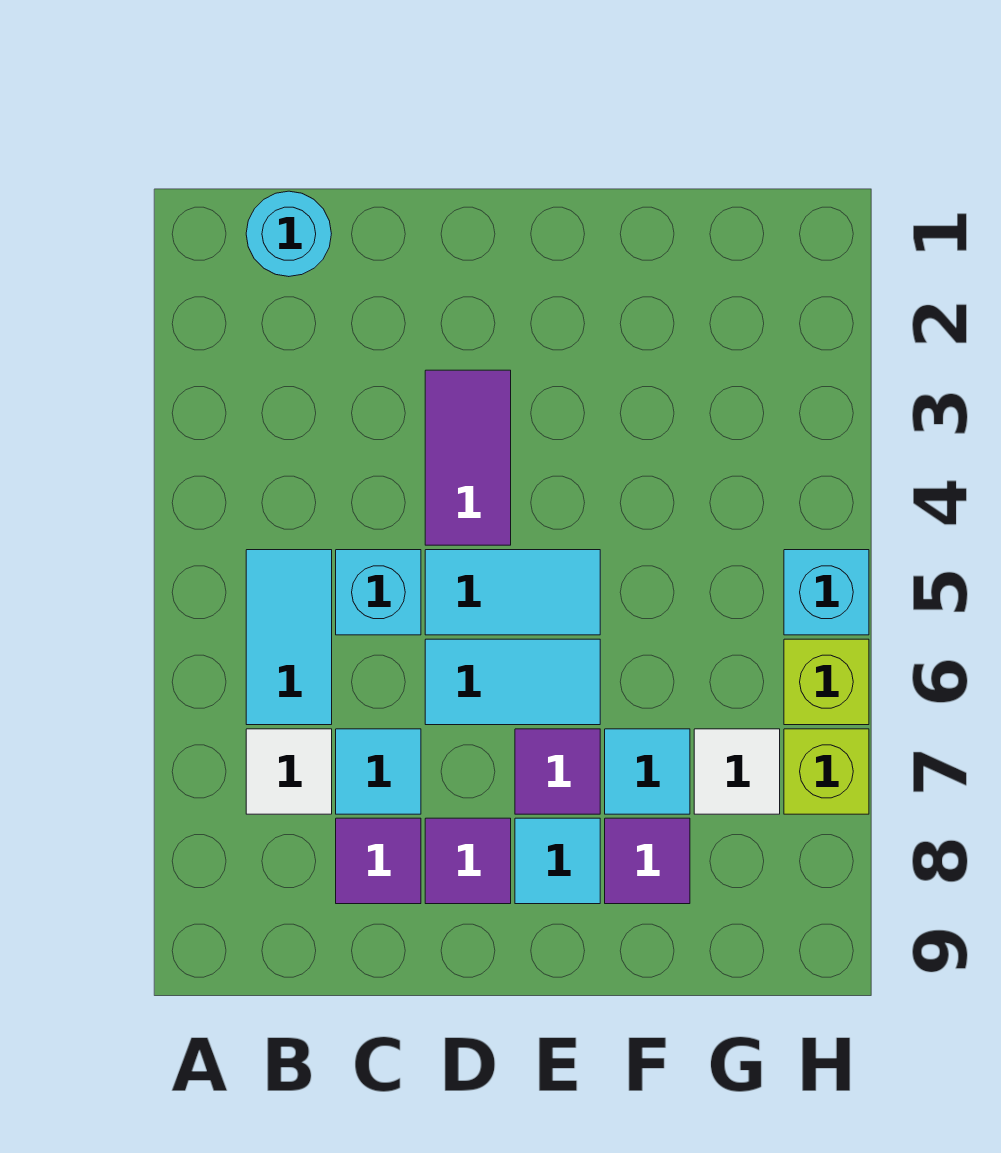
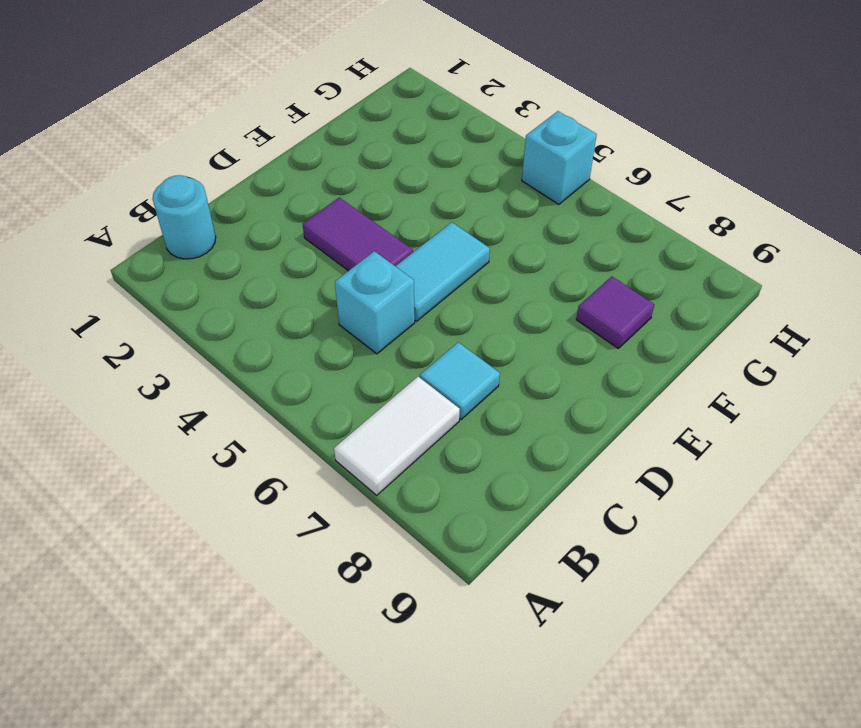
white tile A7:B7 level 1 -> white tile B7 level 1
none -> cyan tile B5:B6 level 1
none -> purple tile C8 level 1
none -> cyan tile D6:E6 level 1

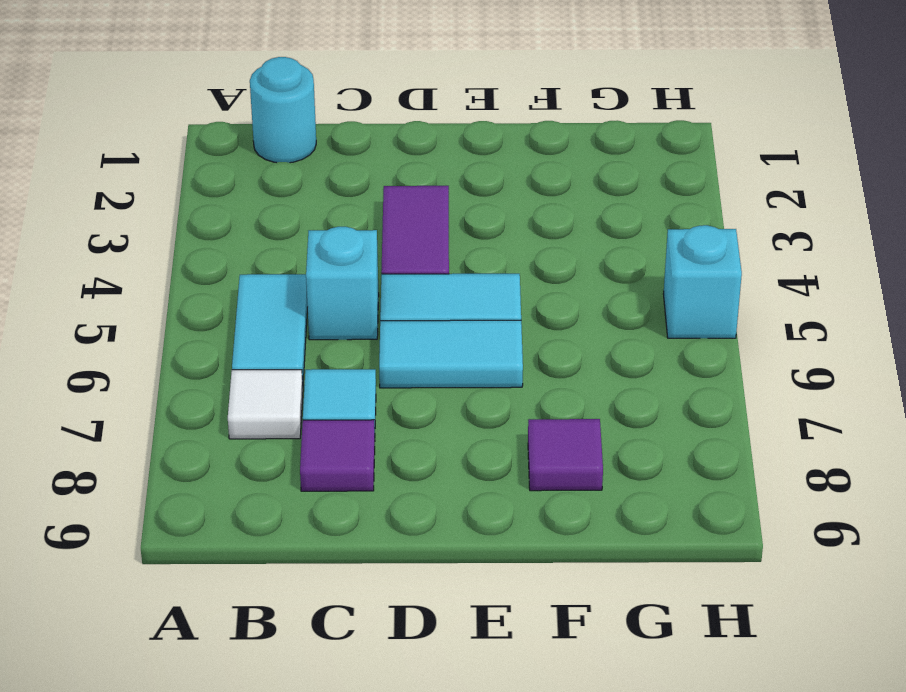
none -> purple tile D8 level 1
none -> purple tile E7 level 1
none -> cyan tile E8 level 1

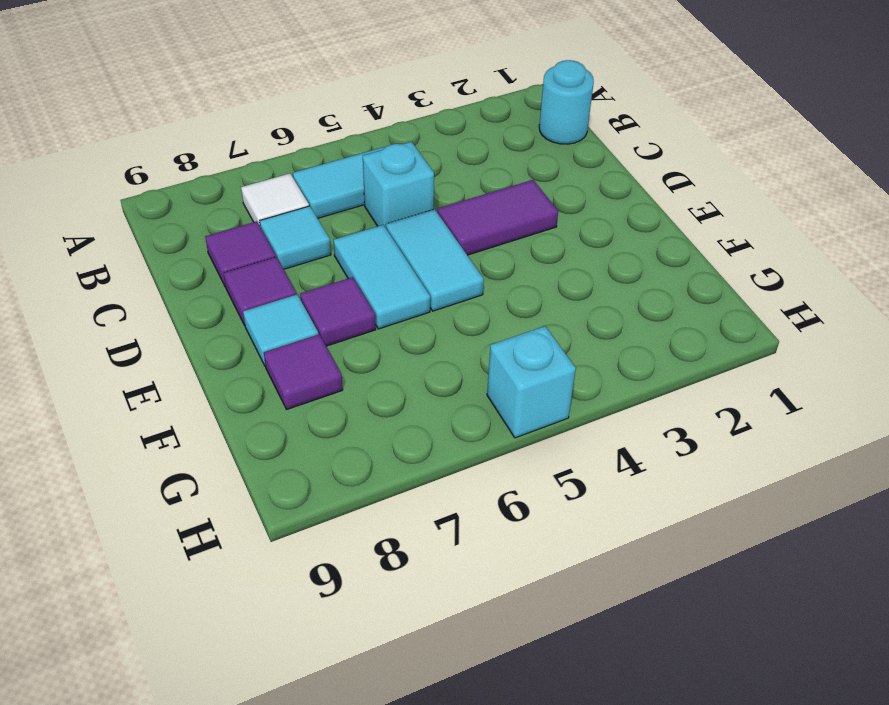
none -> cyan tile F7 level 1
none -> white tile G7 level 1
none -> lime brick H6 level 1

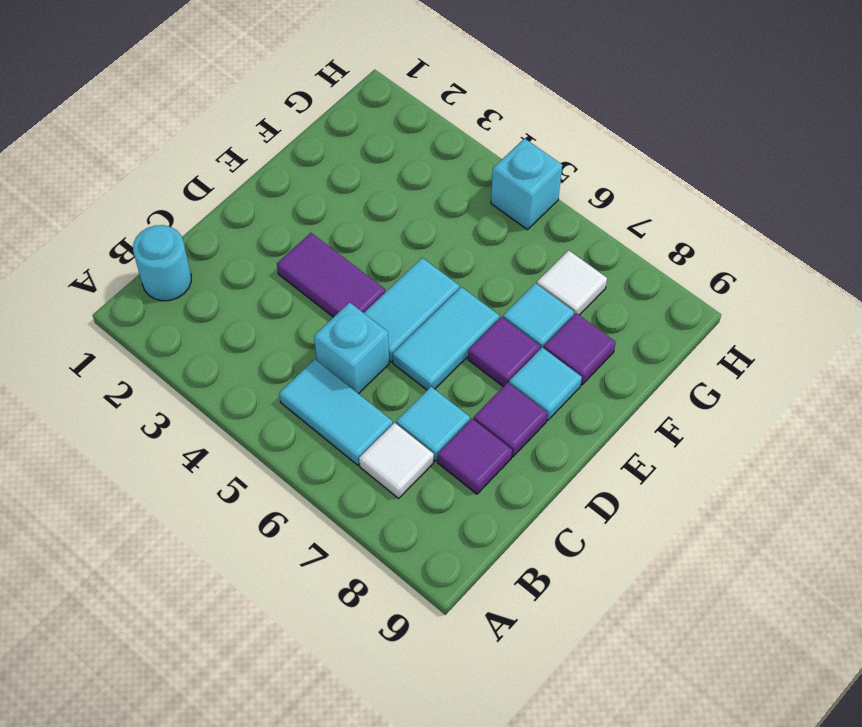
none -> lime brick H6 level 1
none -> lime brick H7 level 1

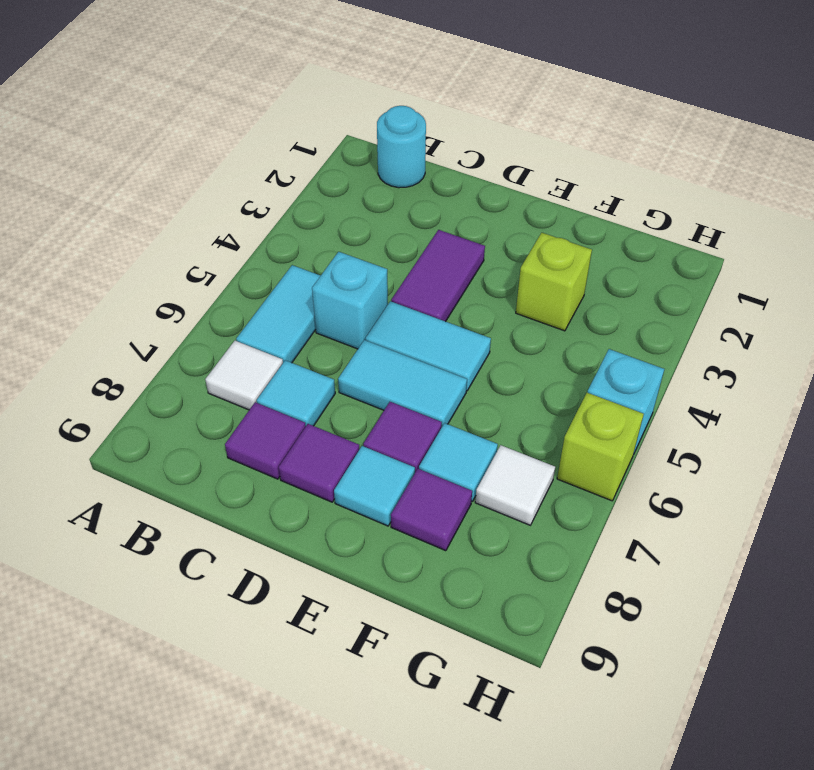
lime brick F3 level 1 -> lime brick H7 level 1

